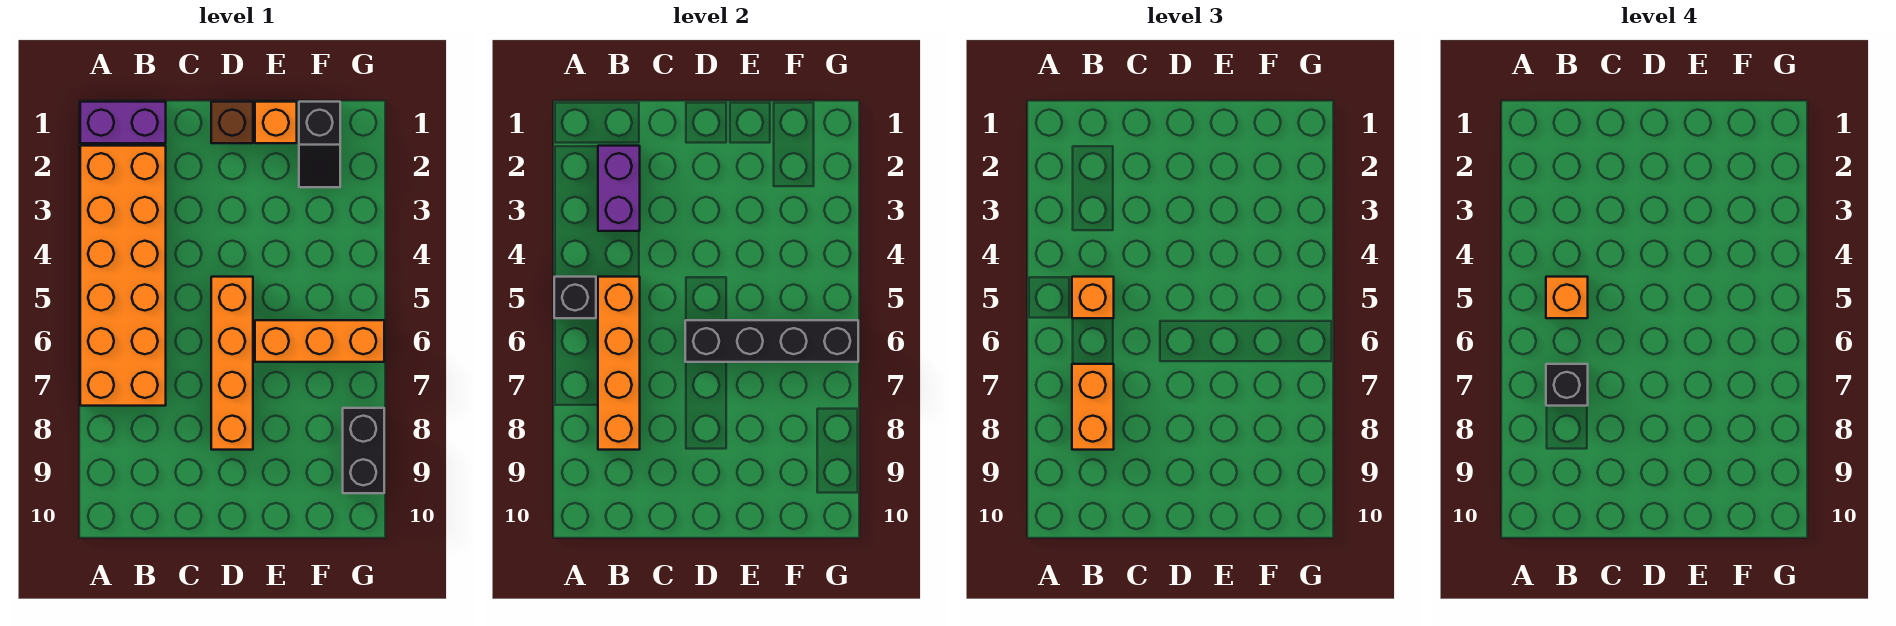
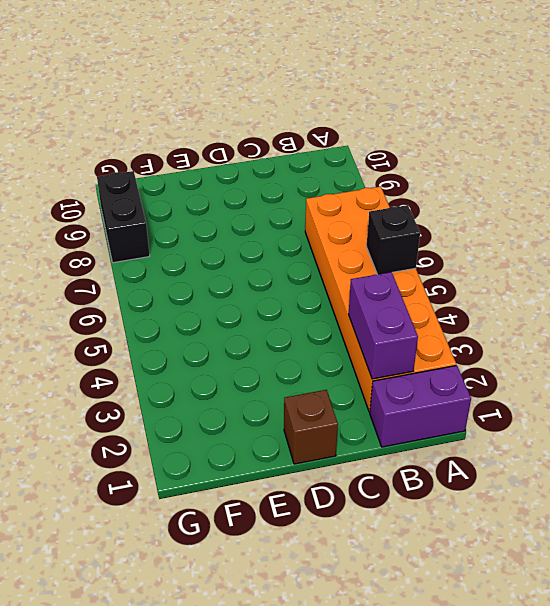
none -> orange brick D5:D8 level 1
none -> orange brick E1 level 1
none -> orange brick E6:G6 level 1

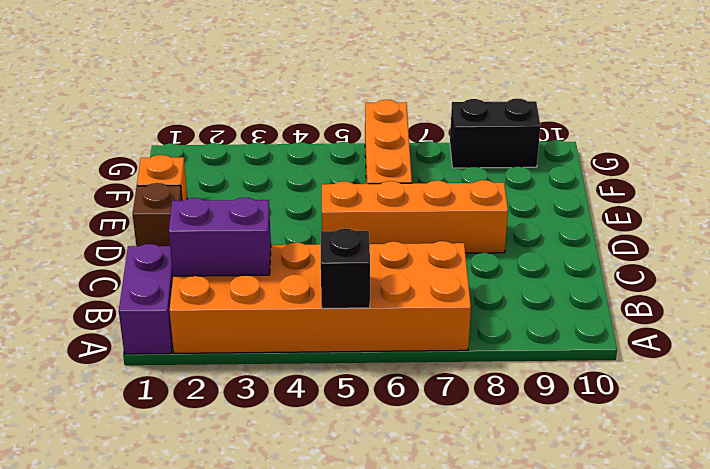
none -> black slope F1:F2 level 1 top 1
none -> orange brick B5:B8 level 2
none -> black brick D6:G6 level 2

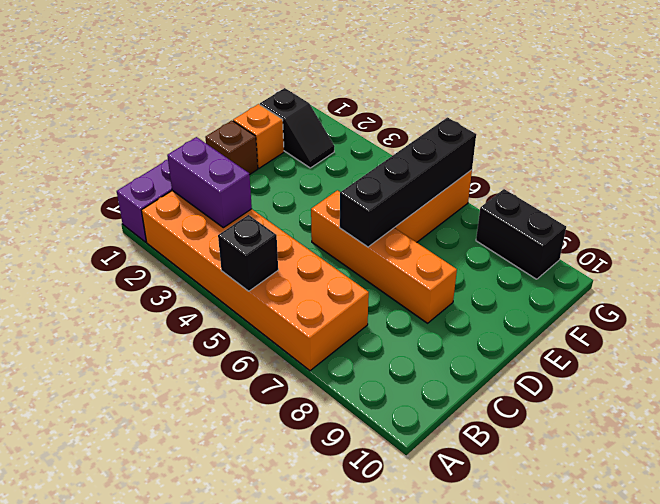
none -> orange brick B5:B8 level 2
none -> orange brick B5 level 3
none -> orange brick B7:B8 level 3

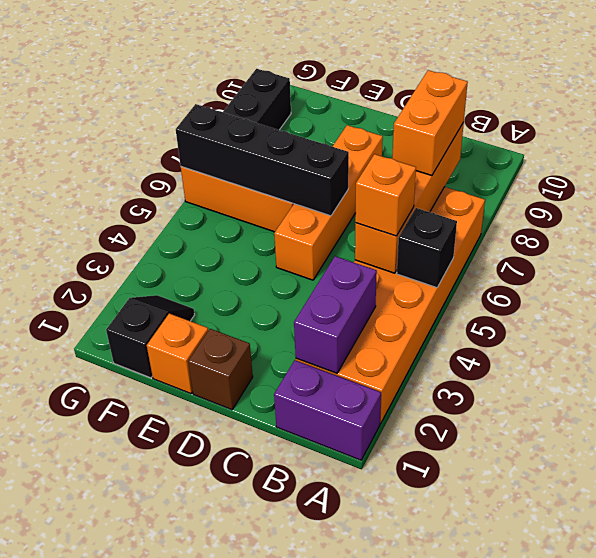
none -> orange brick B5 level 4
none -> black brick B7 level 4

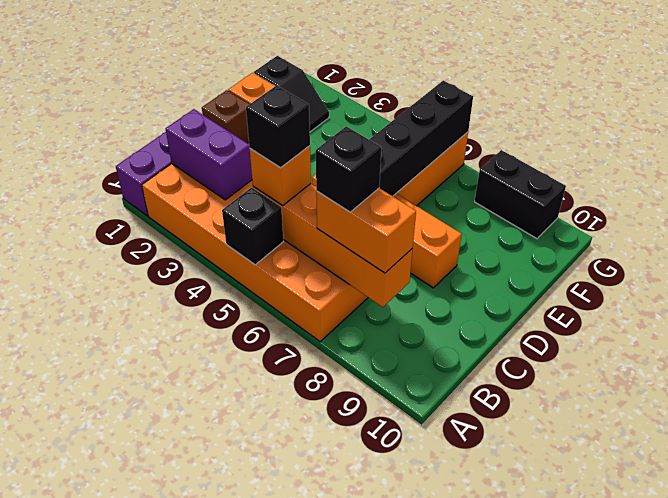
black brick B5 level 4 -> orange brick B5 level 4

